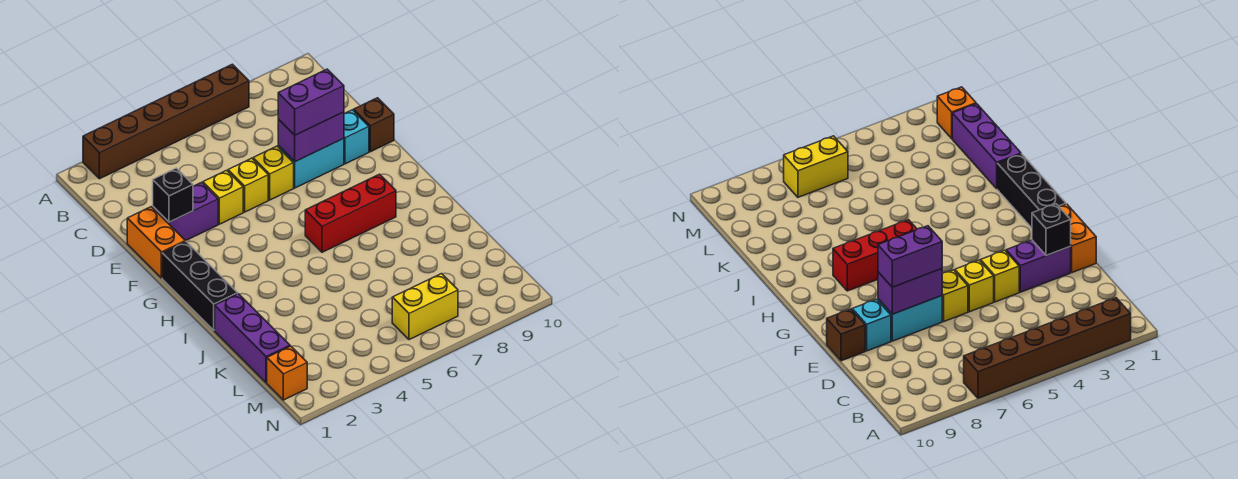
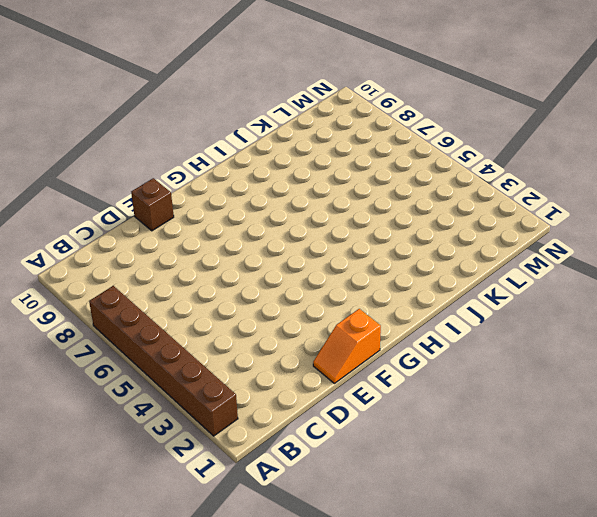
orange slope E1:F1 level 1 top F -> orange brick E1:F1 level 1
none -> purple brick E2:E3 level 1
none -> yellow brick E4 level 1
none -> yellow brick E5 level 1

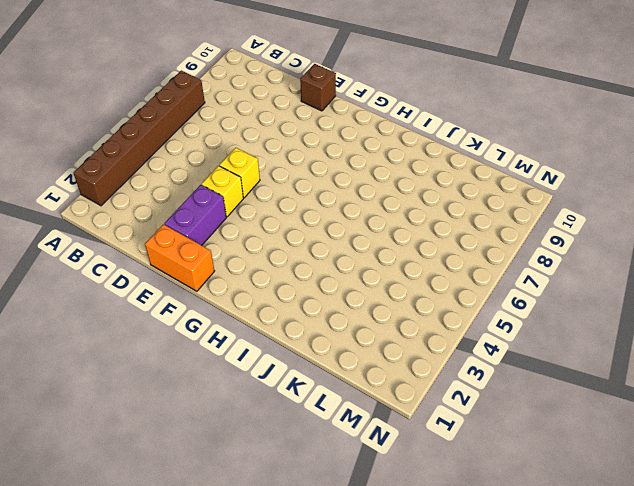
none -> yellow brick E6 level 1
none -> cyan brick E7:E8 level 1
none -> cyan brick E9 level 1

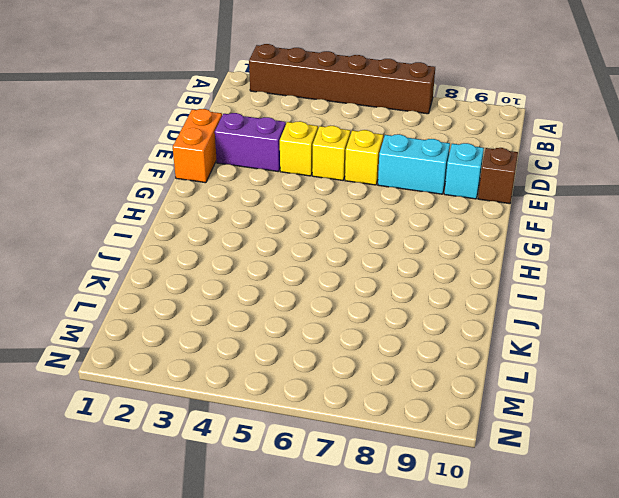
none -> black brick G1:I1 level 1
none -> red brick H6:H8 level 1
none -> purple brick J1:L1 level 1

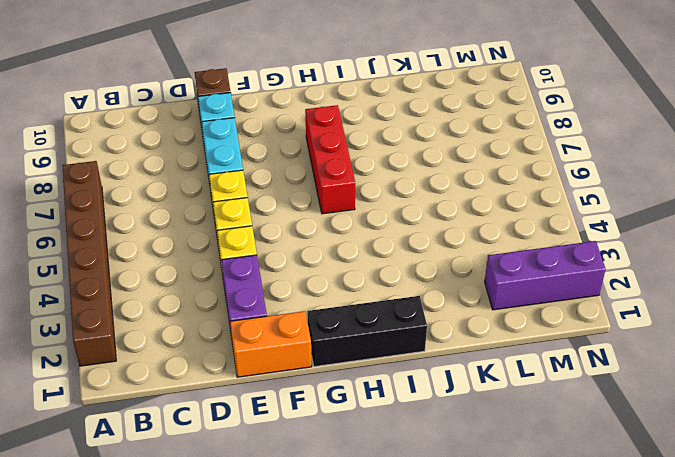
purple brick L2:N2 level 1 -> purple brick J1:L1 level 1
none -> orange brick M1 level 1
none -> yellow brick M6:M7 level 1
none -> black brick E2 level 2

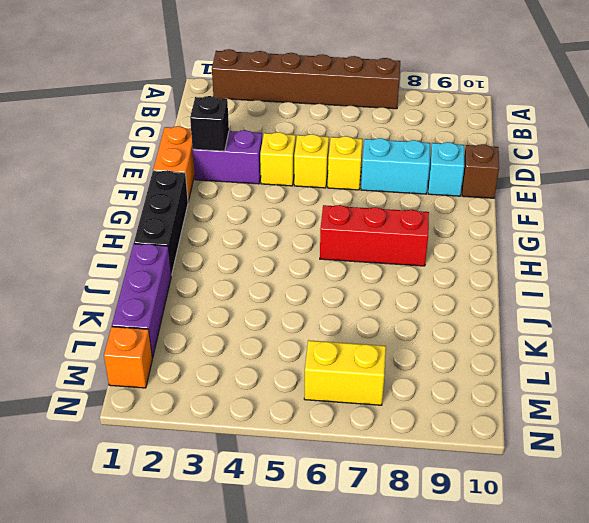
none -> purple brick E7:E8 level 2
none -> purple brick E7:E8 level 3

